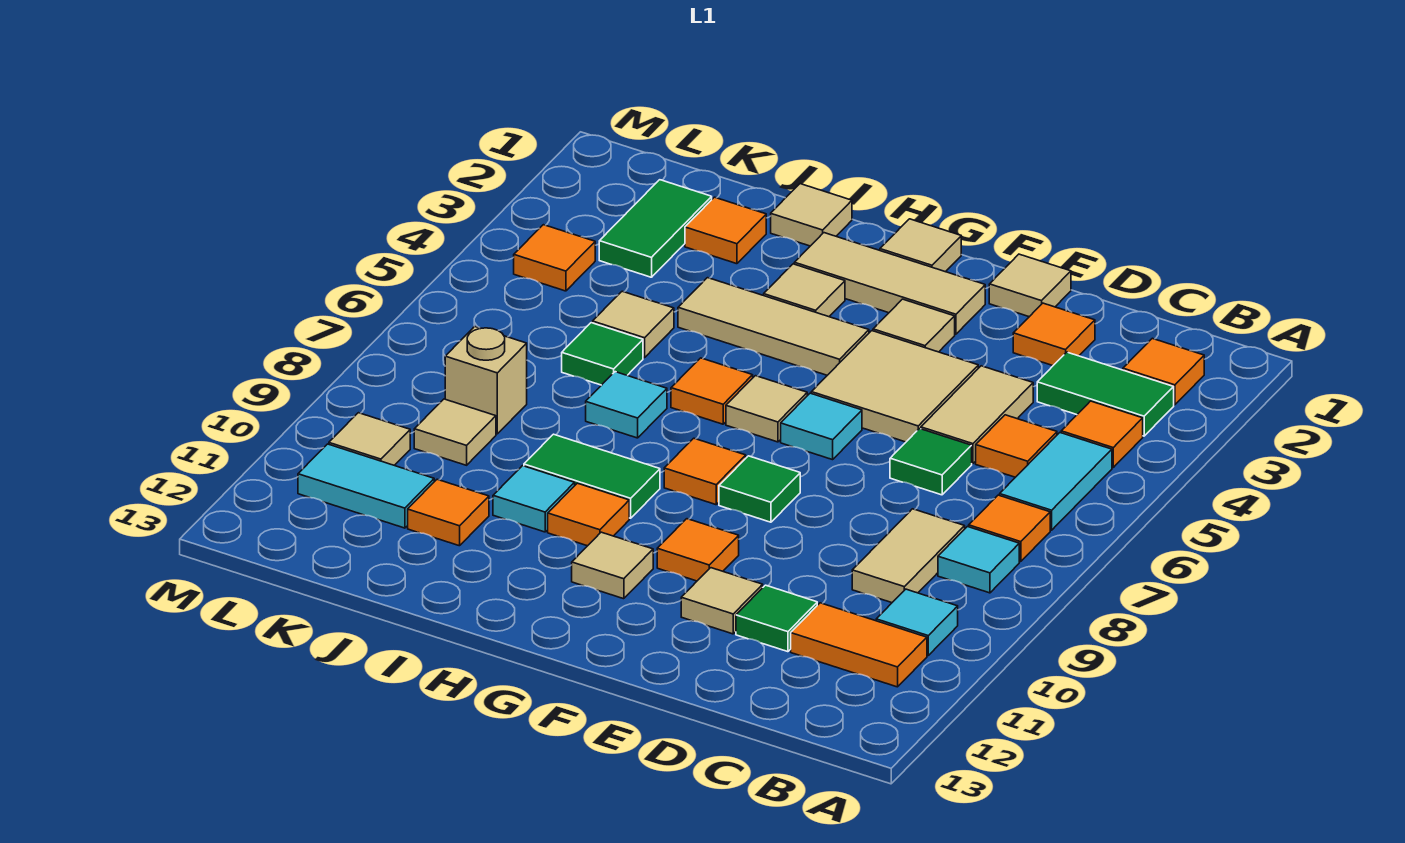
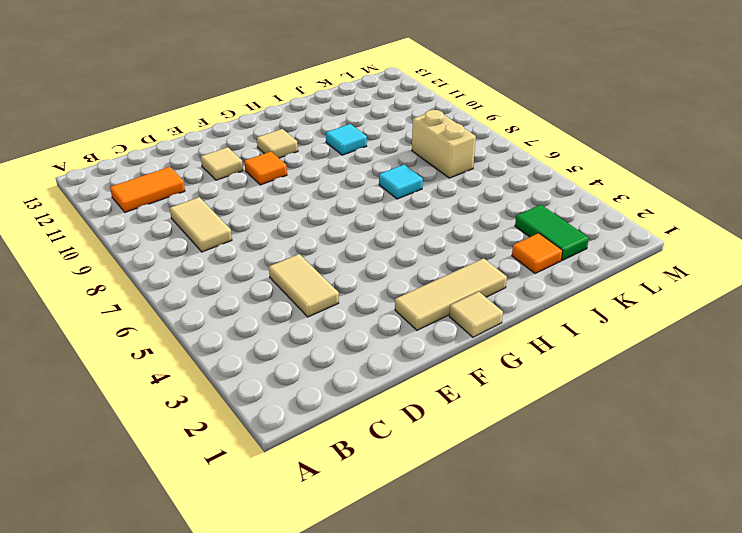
tan brick K7:K8 level 1 -> tan brick K8 level 1
none -> orange tile B2 level 1
none -> green tile B3:C3 level 1
none -> orange tile B4 level 1
none -> cyan tile B5:B6 level 1

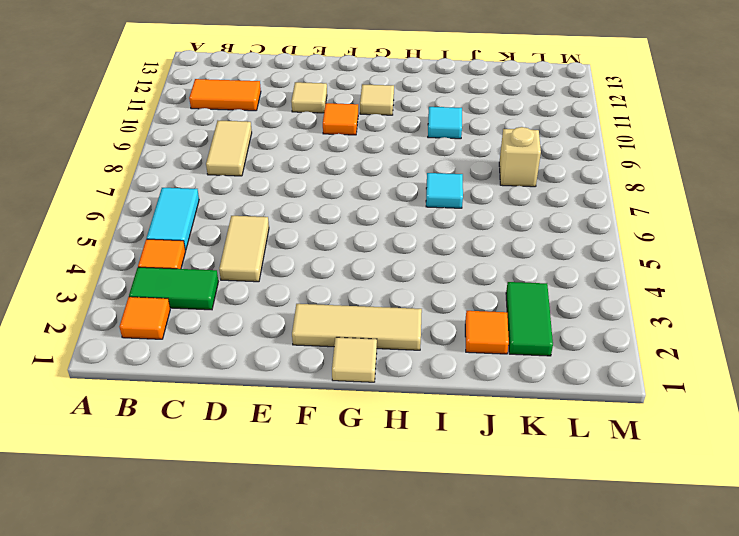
none -> orange tile B7 level 1
none -> cyan tile B8 level 1
none -> cyan tile B10 level 1
none -> orange tile C5 level 1

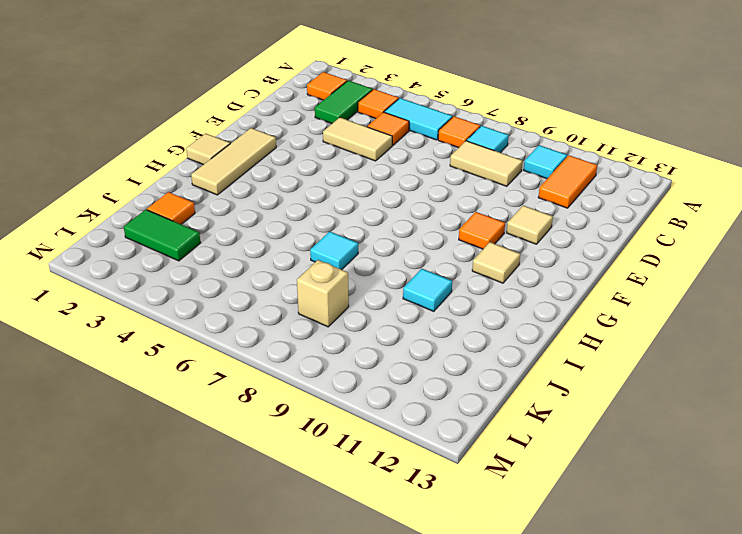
none -> orange tile D2 level 1
none -> green tile D6 level 1
none -> green tile D11 level 1
none -> tan tile E1 level 1

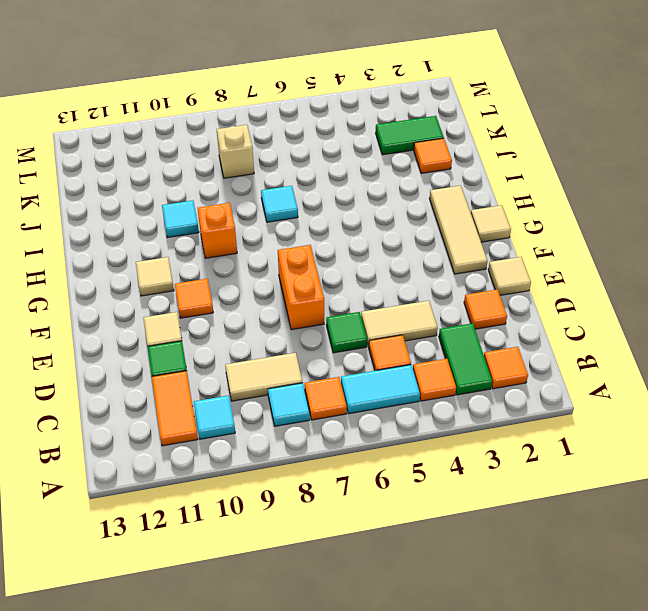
orange brick E7:F7 level 1 -> none
orange brick H9 level 1 -> green tile H9:I9 level 1
none -> tan tile E4:F5 level 1
none -> tan tile F3 level 1
none -> cyan tile F6 level 1
none -> green tile F8 level 1

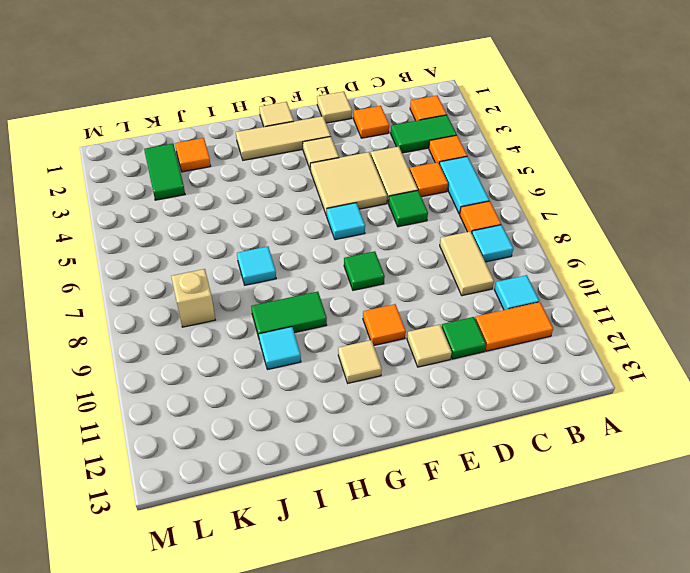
none -> tan tile G4:I4 level 1
none -> tan tile G6 level 1
none -> orange tile G8 level 1
none -> tan tile H3 level 1

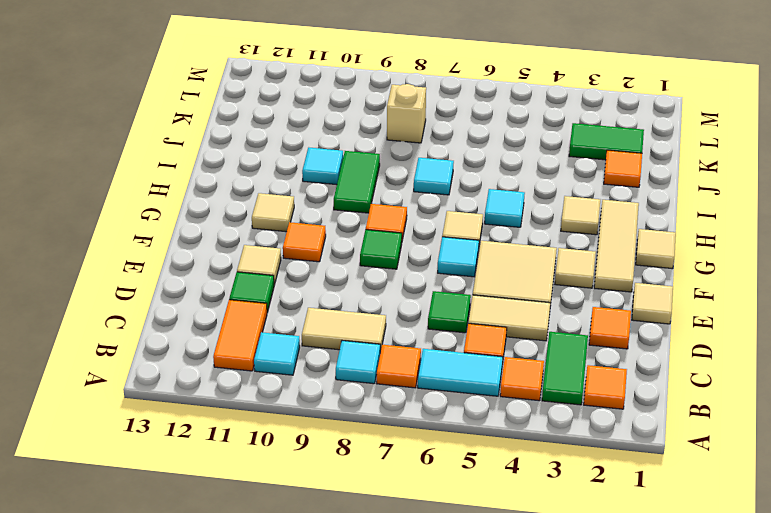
cyan tile H5 level 1 -> none
none -> tan tile G4:I4 level 1
none -> orange tile H6 level 1
none -> orange tile H10 level 1
none -> tan tile I1 level 1

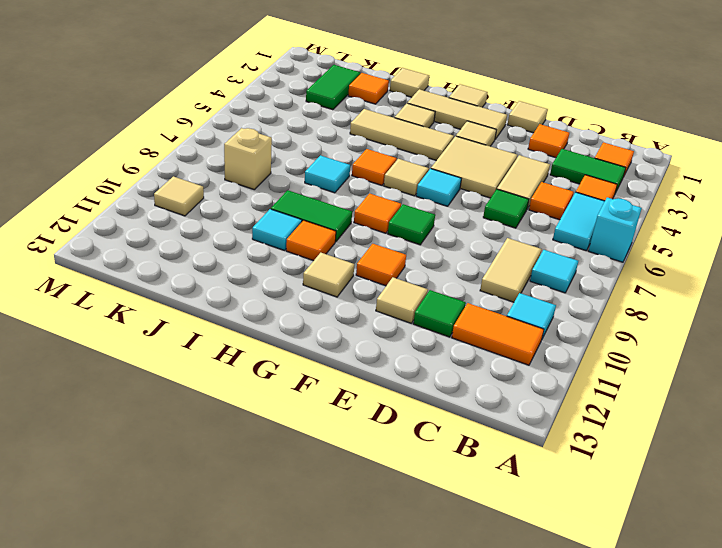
cyan brick A6 level 1 -> none
none -> orange tile B7 level 1
none -> tan tile J5 level 1
none -> green tile J6 level 1
none -> orange tile J11 level 1

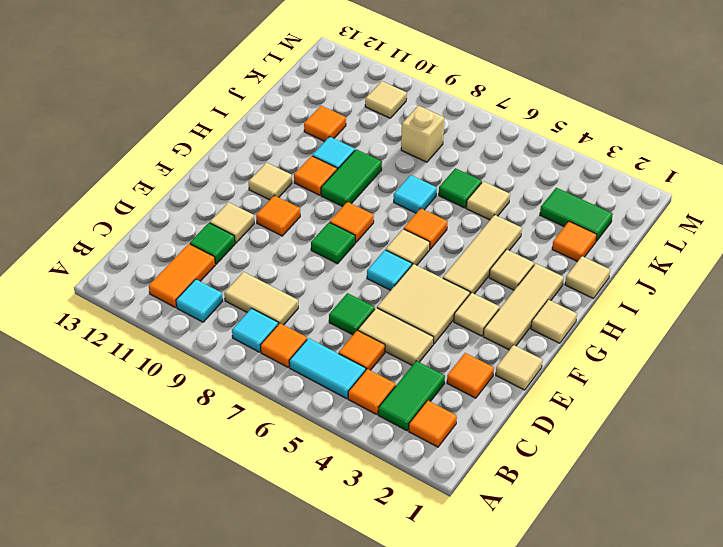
none -> tan tile K9 level 1
none -> cyan tile K11:L11 level 1
none -> orange tile L4 level 1

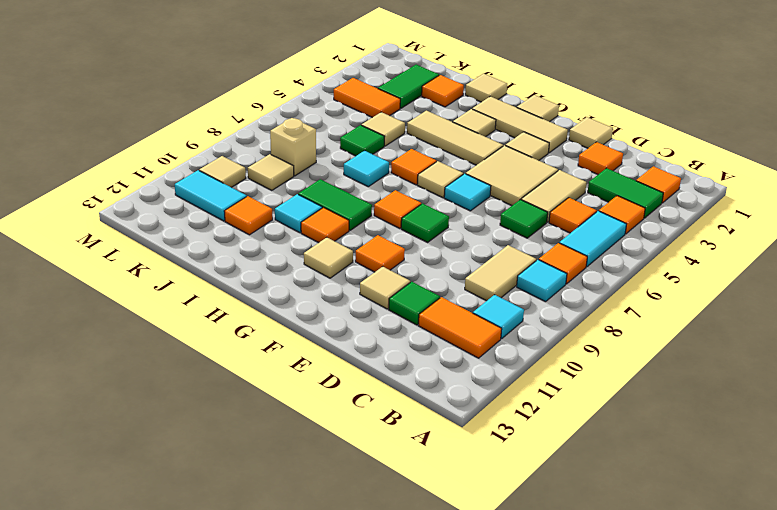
orange tile K4:L4 level 1 -> orange tile L4 level 1

